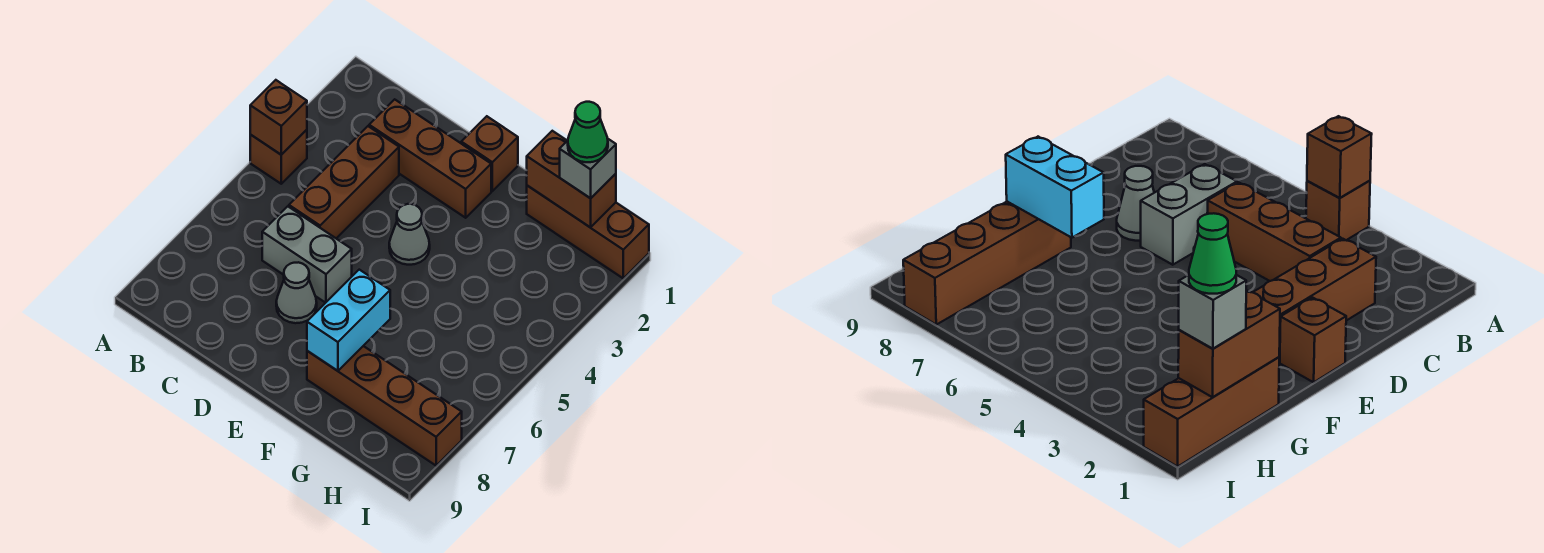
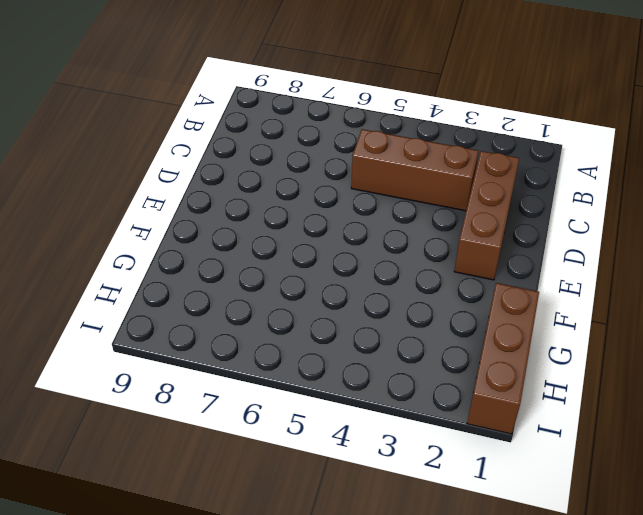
none -> brown brick A4 level 1
none -> grey brick C6:D6 level 1
none -> grey cone D7 level 1

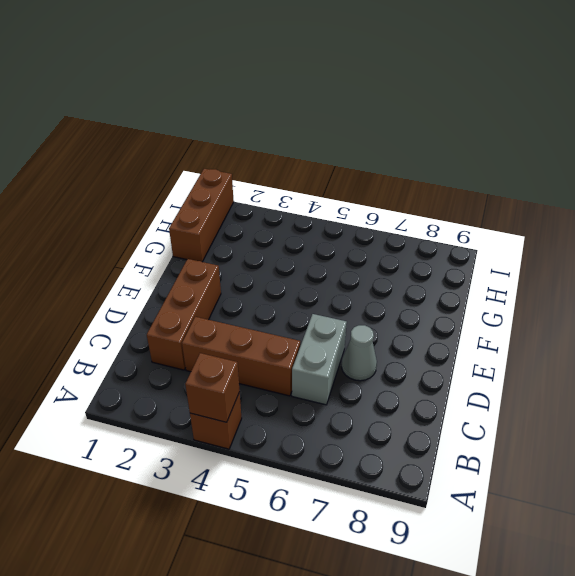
none -> brown brick E1 level 1
none -> grey cone E4 level 1
none -> brown brick F8:I8 level 1

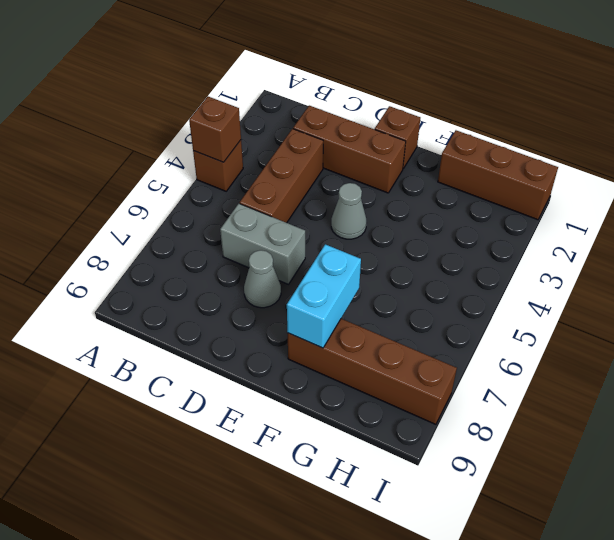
none -> brown brick G1:H1 level 2
none -> grey brick H1 level 3
none -> green cone H1 level 4

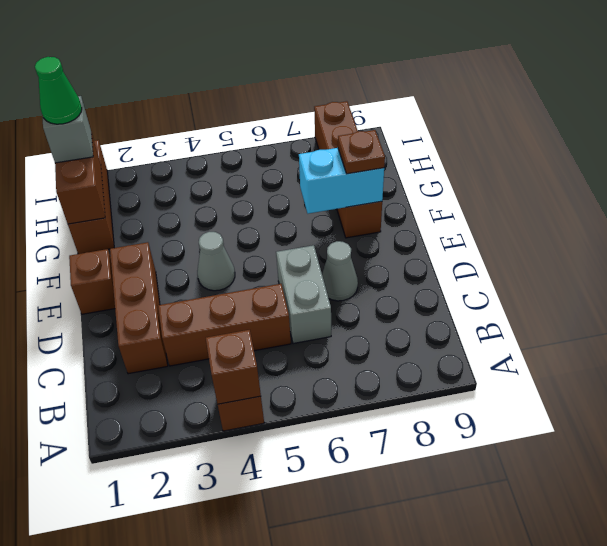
brown plate F8 level 3 -> none

